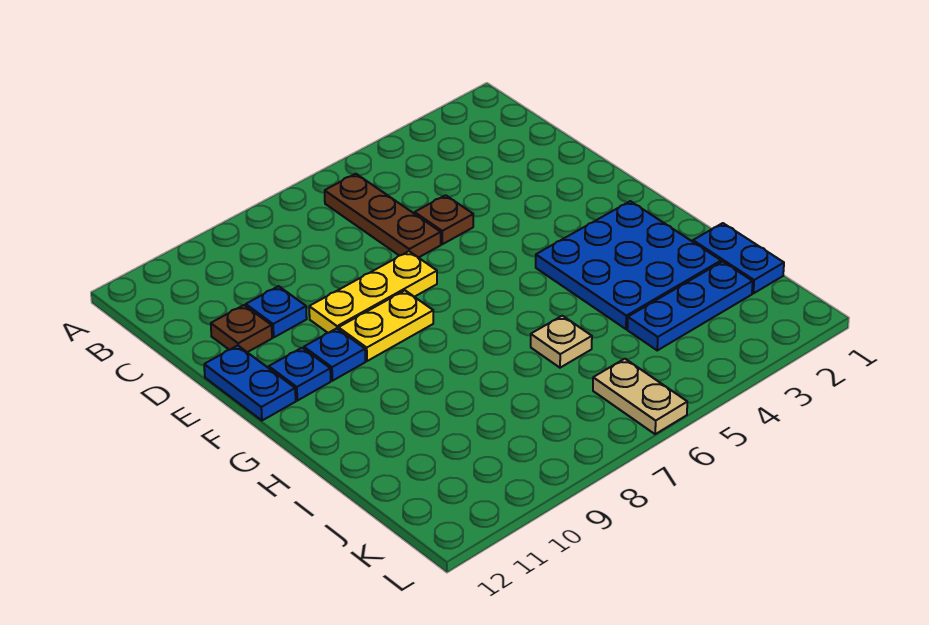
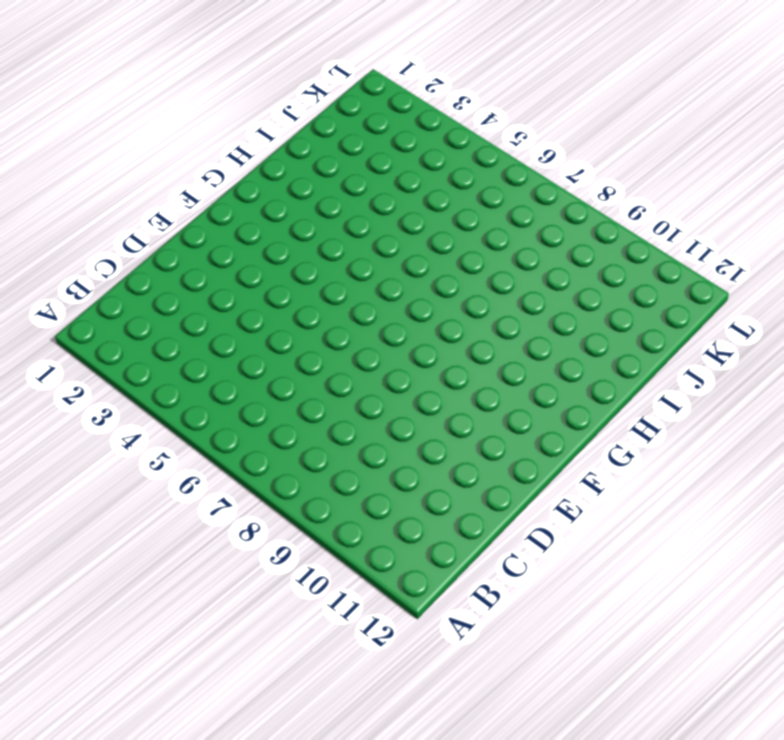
none -> brown plate B6:D6 level 1
none -> brown plate D5 level 1
none -> blue plate D10 level 1

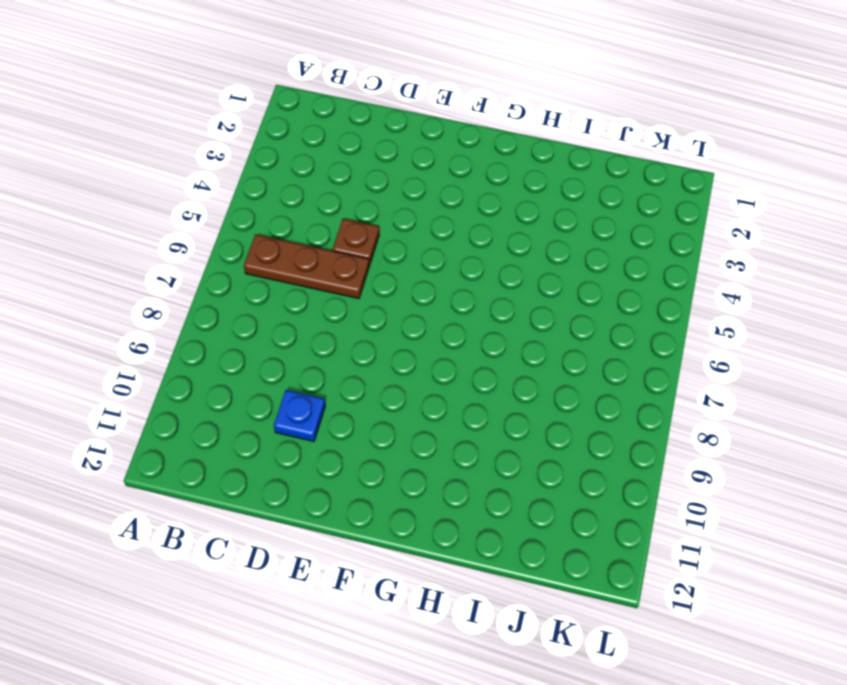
none -> brown plate D11 level 1
none -> yellow plate E7:E9 level 1
none -> blue plate E12:F12 level 1

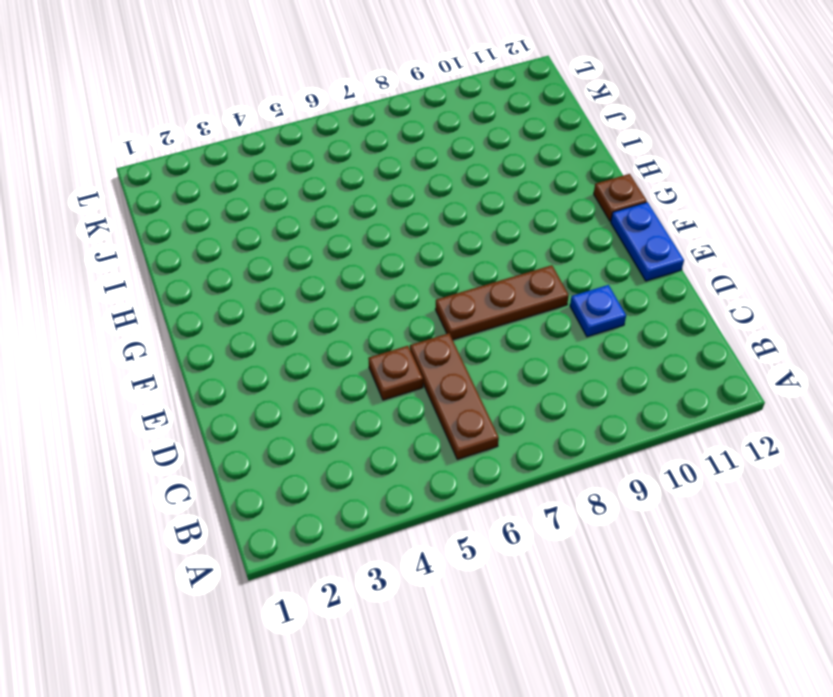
brown plate E7:E9 level 1 -> yellow plate E7:E9 level 1
brown plate G12 level 1 -> brown plate D11 level 1
none -> yellow plate F8:F9 level 1
none -> blue plate F10 level 1
none -> blue plate F11 level 1

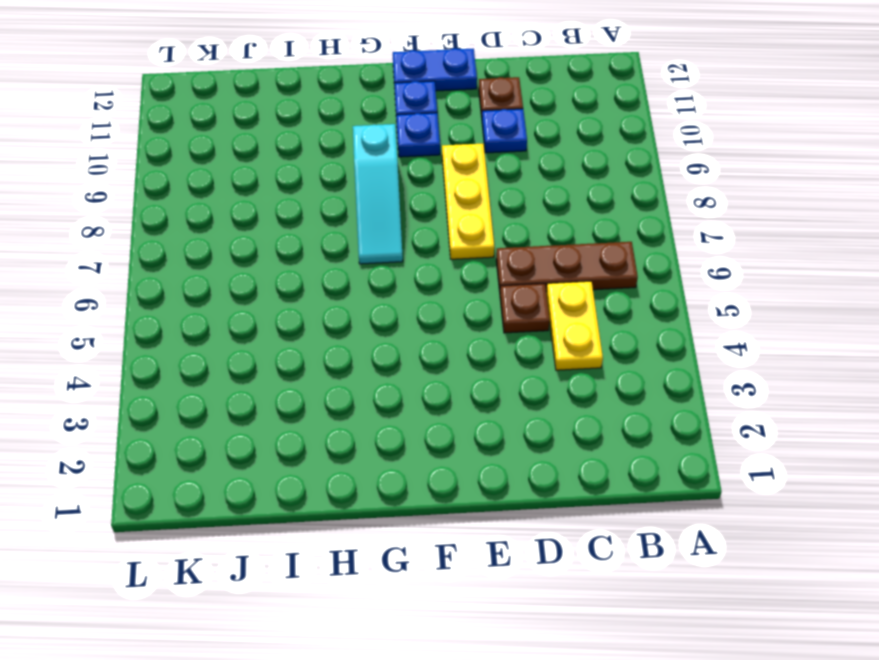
yellow plate C4:C5 level 1 -> yellow plate F8:F9 level 1
cyan slope G7:G9 level 1 top 9 -> none
none -> blue plate G2:I4 level 1
none -> blue plate I1:J1 level 1
none -> tan plate I6 level 1

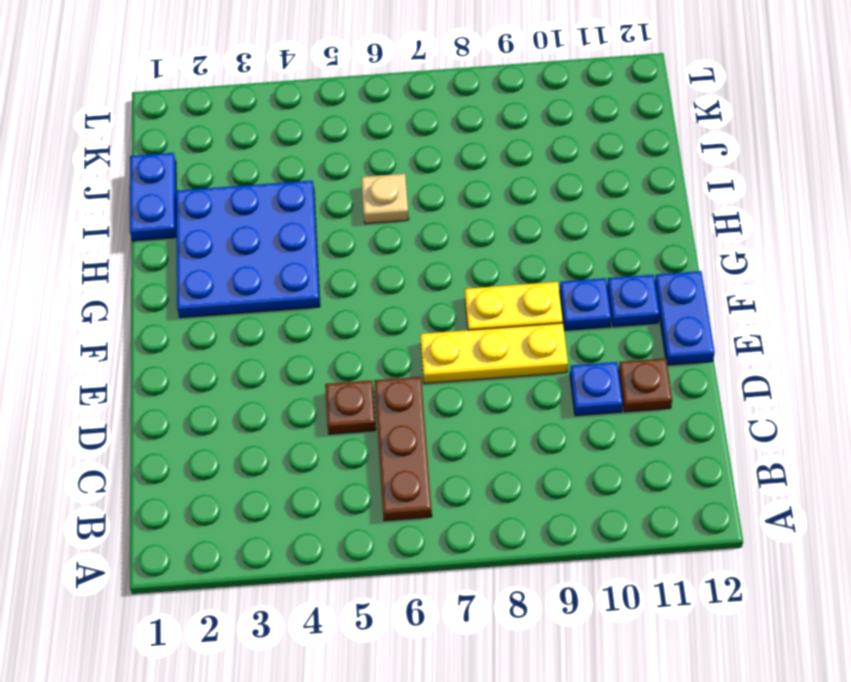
none -> blue plate J2:J4 level 1
none -> tan plate K6:L6 level 1

